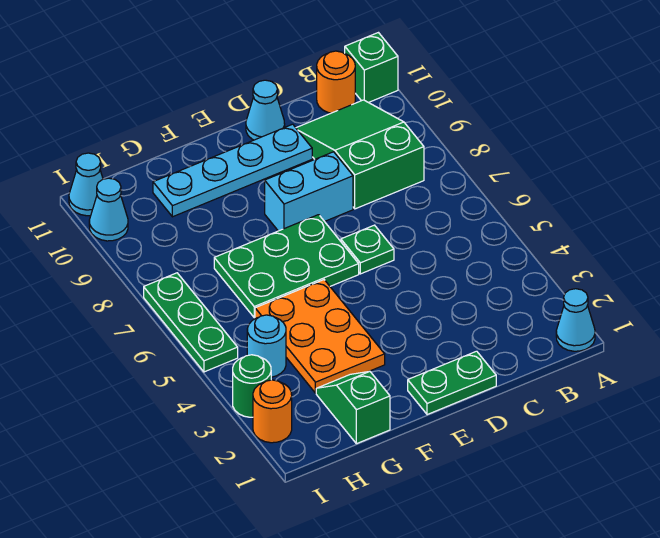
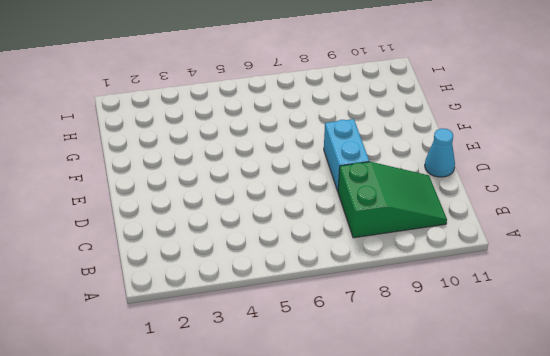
none -> cyan cone A1 level 1
none -> green brick A11 level 1
none -> orange round brick B11 level 1

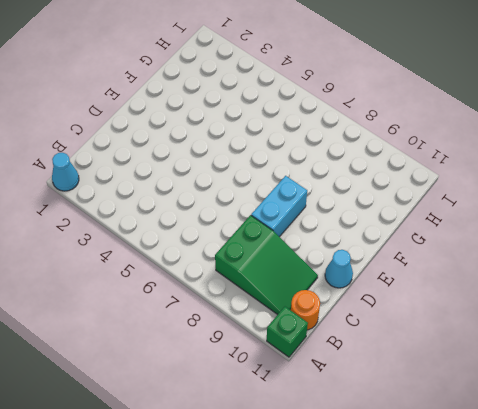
none -> green plate D1:E1 level 1
none -> green plate D6 level 1
none -> cyan plate D10:G10 level 1

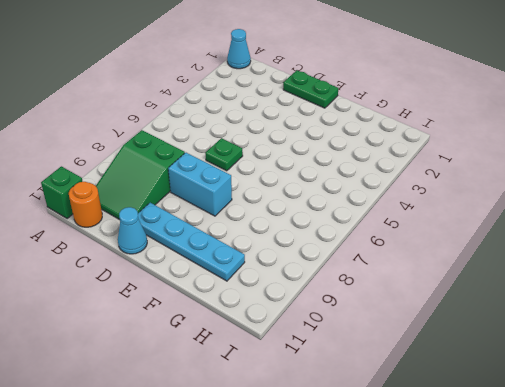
none -> green plate E6:G7 level 1
none -> orange plate F3:G5 level 1
none -> green slope G1:G2 level 1 top 1

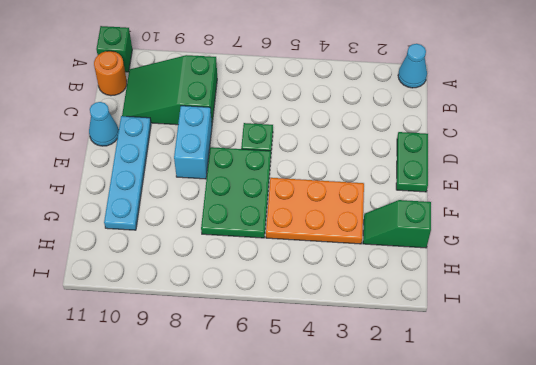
none -> cyan round brick H4 level 1
none -> orange round brick I2 level 1
none -> green round brick I3 level 1

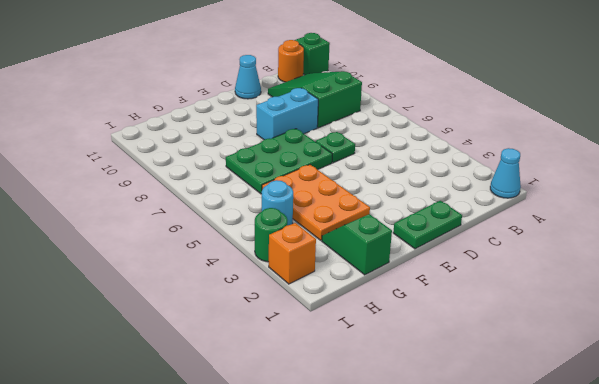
orange brick I2 level 1 -> orange round brick I2 level 1
none -> cyan plate D10:G10 level 1
none -> green plate I5:I7 level 1
none -> cyan cone I10 level 1

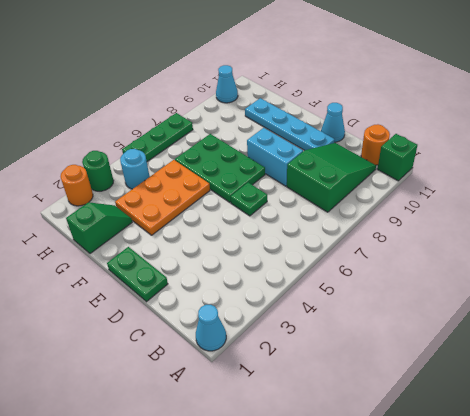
none -> cyan cone I11 level 1

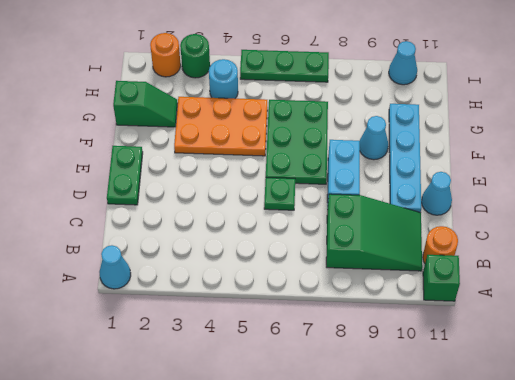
cyan cone F9 level 1 -> cyan cone I11 level 1

